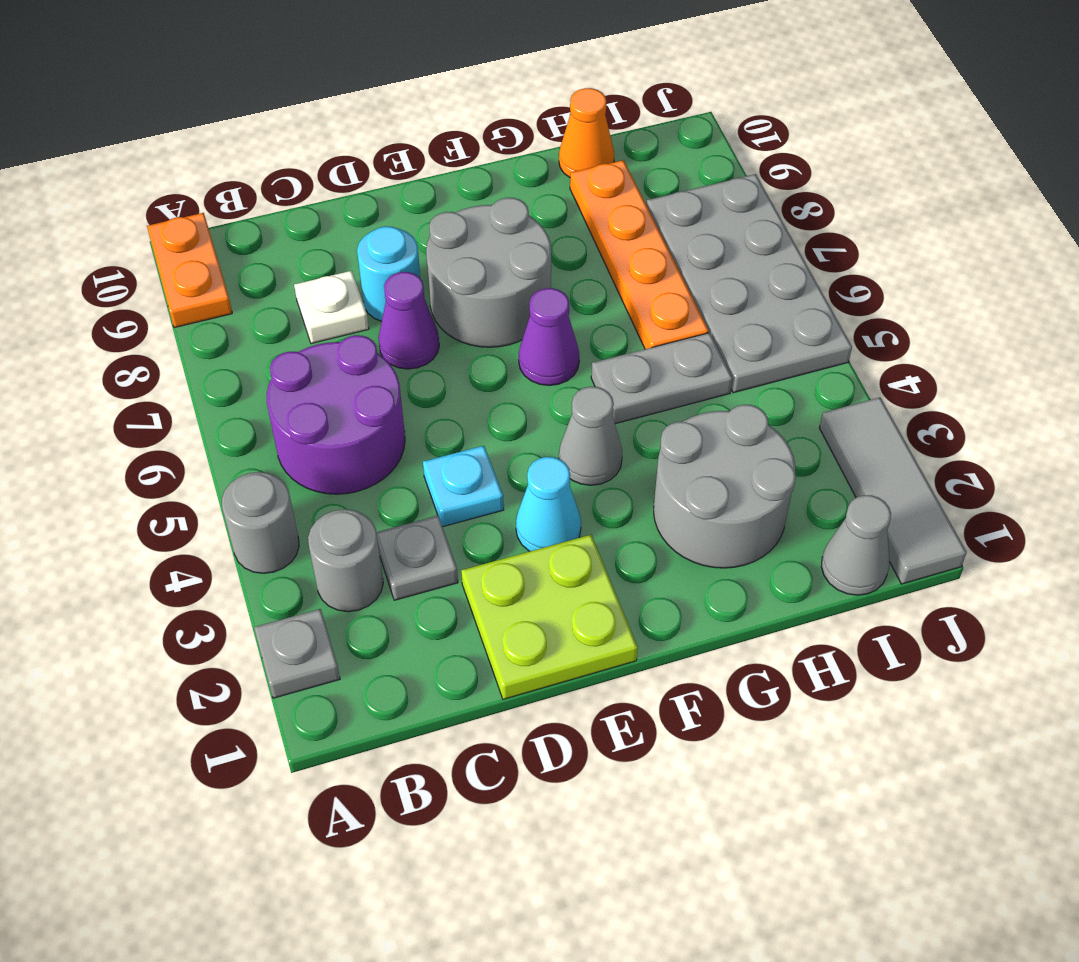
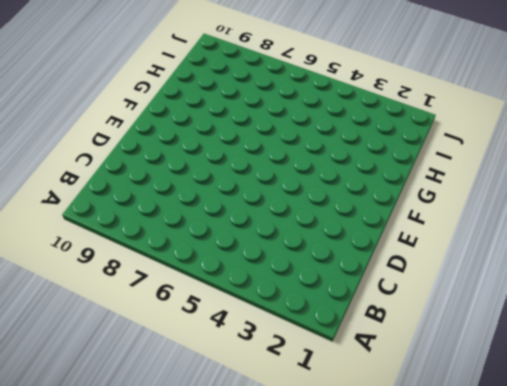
none -> grey plate A2 level 1
none -> grey round brick A4 level 1
none -> orange plate A9:A10 level 1

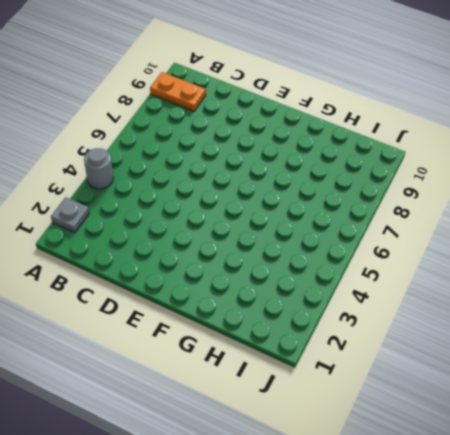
orange plate A9:B9 level 1 -> orange plate A9:A10 level 1
none -> grey round brick B3 level 1
none -> purple round brick B5:C6 level 1
none -> grey plate C3 level 1

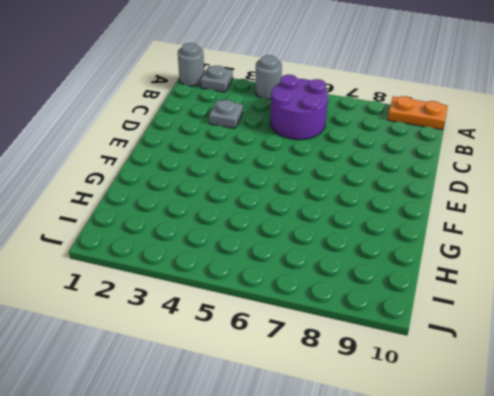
grey round brick A1 level 1 -> grey round brick B3 level 1
none -> white plate C8 level 1
none -> lime plate D1:E2 level 1
none -> cyan plate D4 level 1

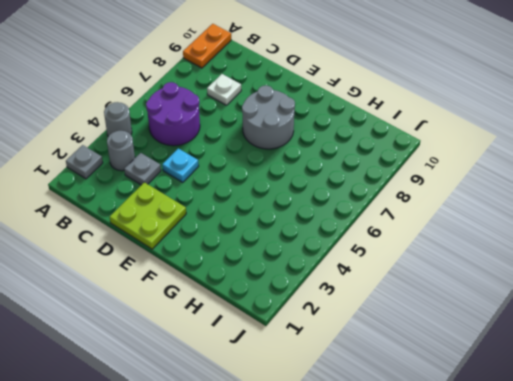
none -> purple cone D7 level 1
none -> cyan round brick D8 level 1
none -> cyan cone E3 level 1

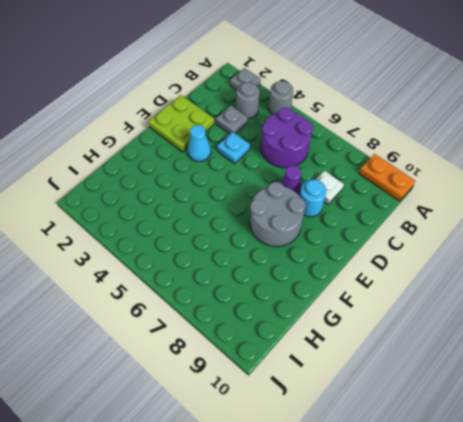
none -> grey cone F4 level 1
none -> purple cone F6 level 1
none -> grey round brick G2:H3 level 1

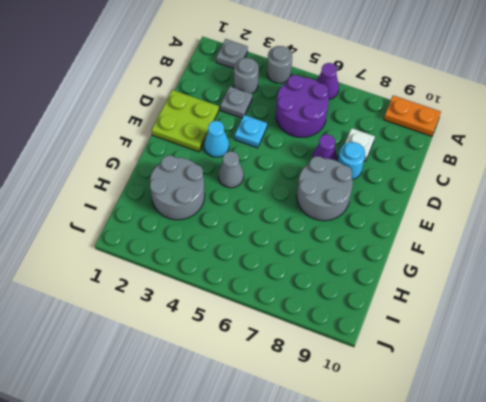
purple cone A6 level 1 -> purple cone F6 level 1
none -> grey plate G5:H5 level 1
none -> orange plate H6:H9 level 1
none -> orange cone H10 level 1

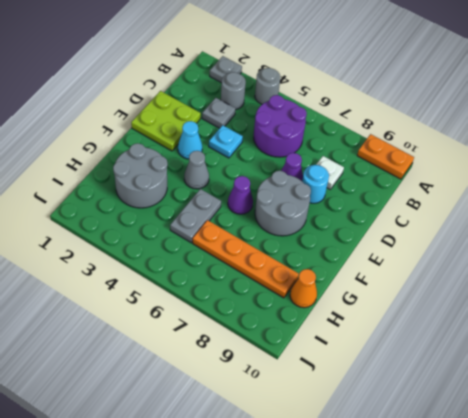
none -> grey cone I1 level 1
none -> grey plate I5:J8 level 1
none -> grey tile J1:J3 level 1

